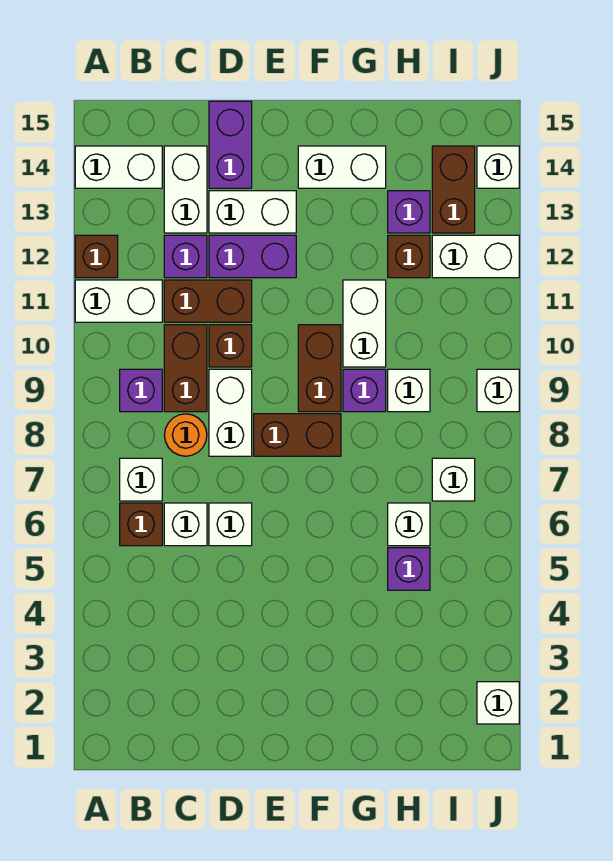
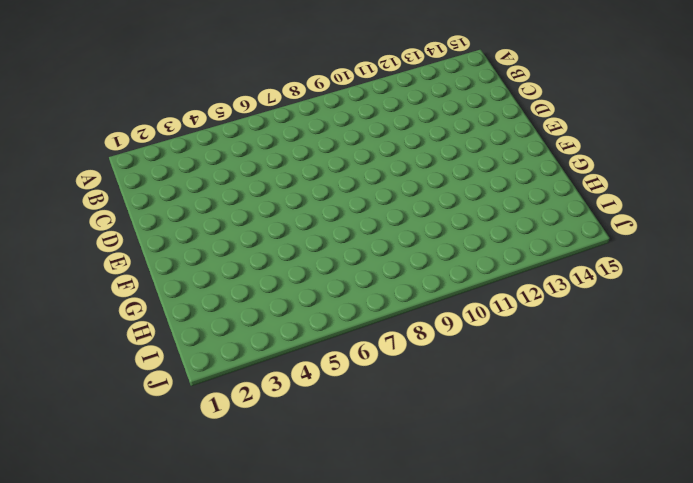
none -> white brick A11:B11 level 1
none -> brown brick A12 level 1
none -> white brick A14:B14 level 1
none -> brown brick B6 level 1

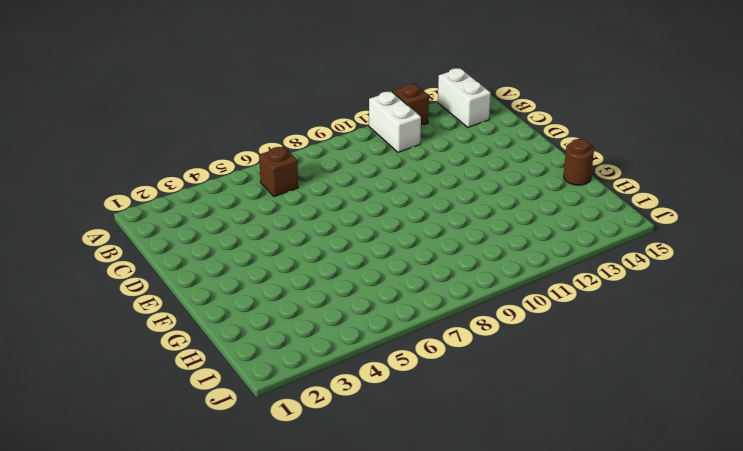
brown round brick G15 level 1 -> none
none -> white brick B7 level 1
none -> purple brick B9 level 1
none -> white brick C6 level 1
none -> orange round brick C8 level 1

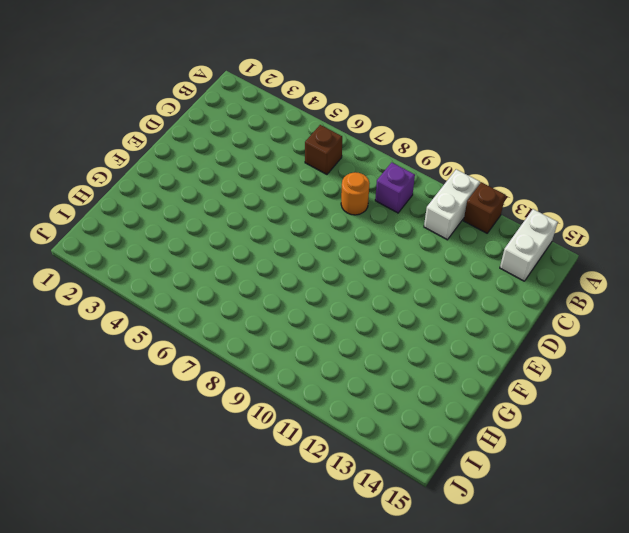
none -> white brick B7 level 1
none -> white brick C6 level 1
none -> brown brick C9:C10 level 1
none -> brown brick C11:D11 level 1

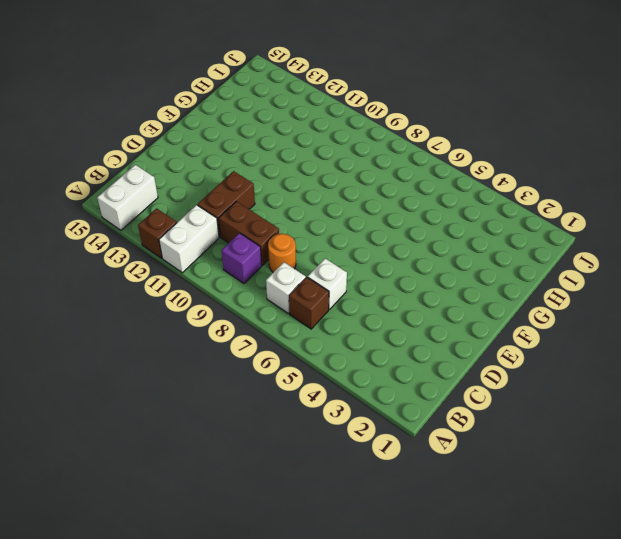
none -> purple brick C12 level 1
none -> white brick C13:C14 level 1
none -> white brick D6 level 1
none -> white brick D8:D9 level 1

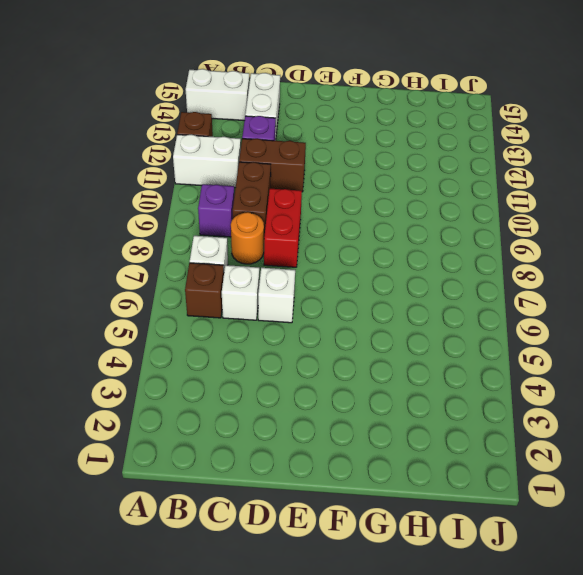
red brick D8:D9 level 1 -> white brick D8:D9 level 1
none -> brown brick D10 level 1
none -> purple brick D12:E12 level 1
none -> white brick D13:E13 level 1
none -> purple brick D14:D15 level 1

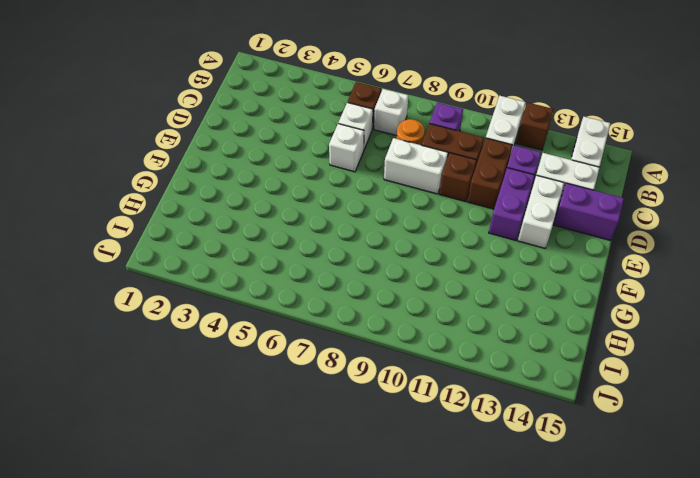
none -> brown brick E8:F8 level 1
none -> brown brick F9:F10 level 1
none -> white brick F14:G14 level 1
none -> purple brick G9 level 1

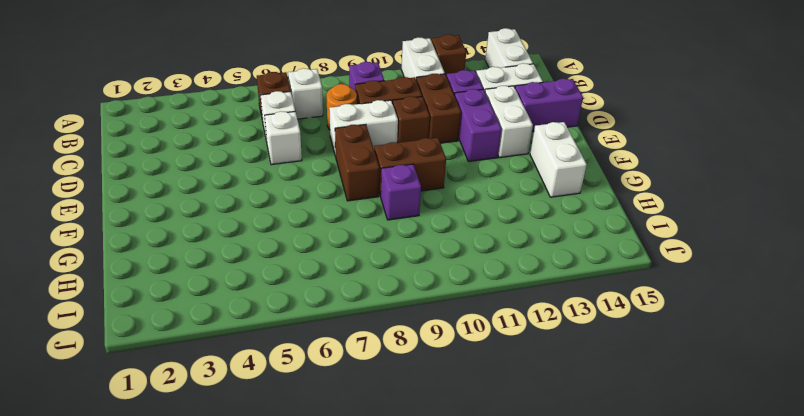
none -> white brick G10:G11 level 1
none -> purple brick H5 level 1
none -> white brick H6 level 1
none -> white brick H9 level 1

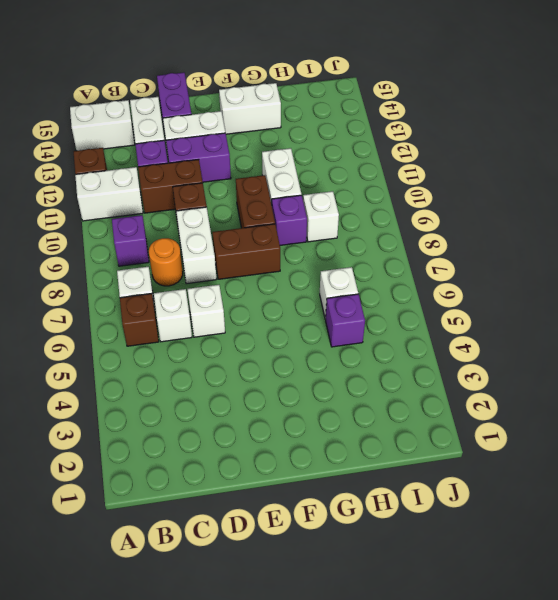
none -> brown brick C9:C10 level 1
none -> brown brick H12 level 1
none -> purple brick H13 level 1
none -> white brick I7 level 1

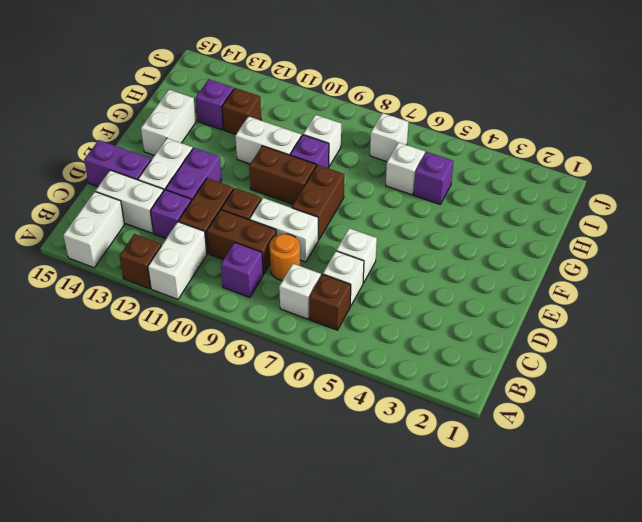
none -> white brick I12:J12 level 1
none -> brown brick I13:I14 level 1
none -> white brick J2 level 1
none -> white brick J9 level 1

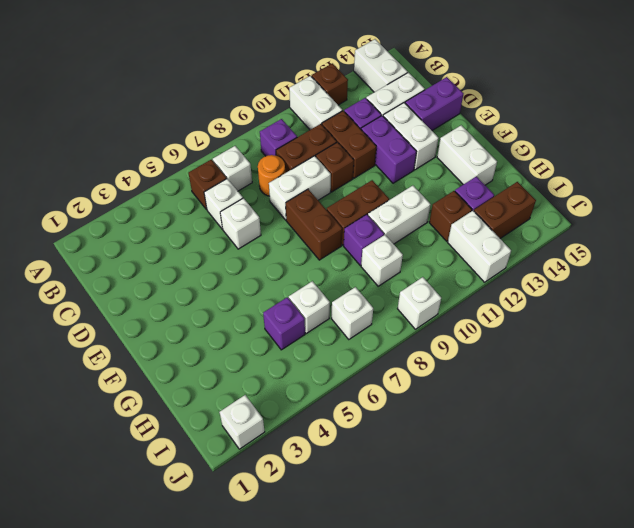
none -> white brick J14 level 1

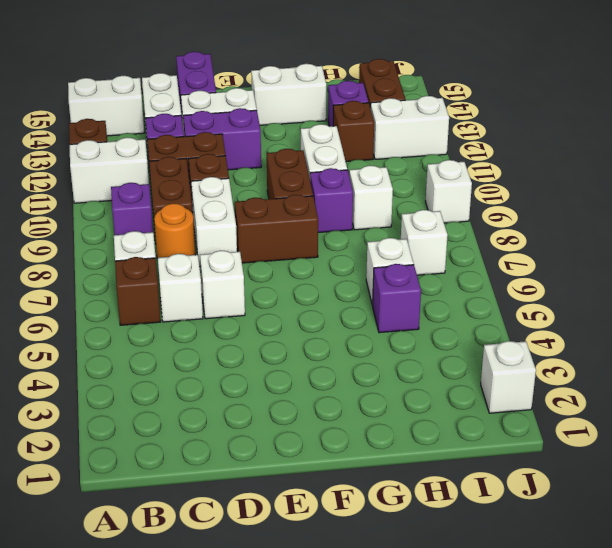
none -> white brick J14 level 1

